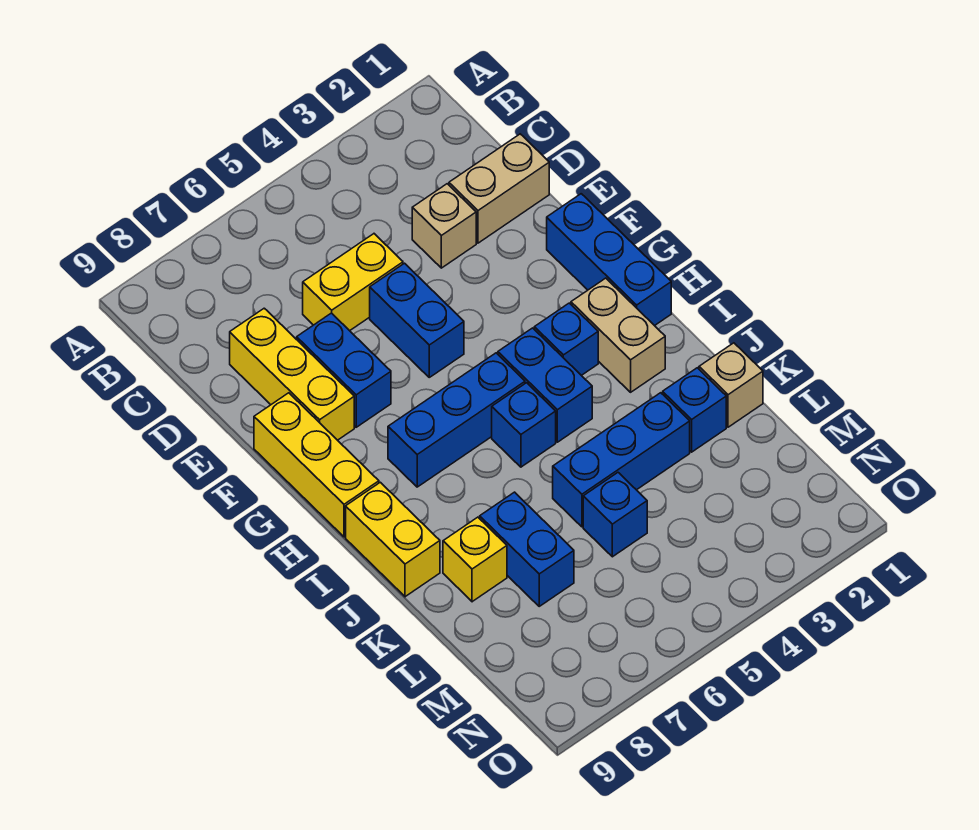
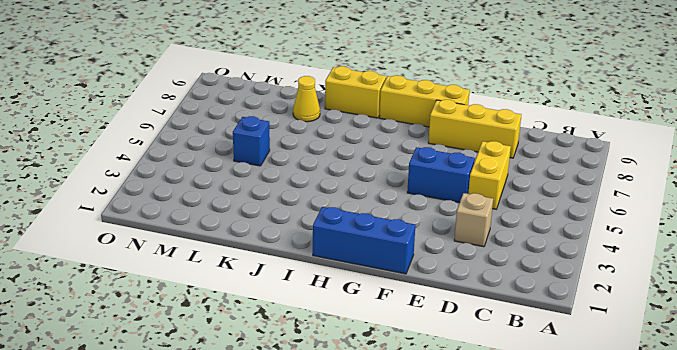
yellow cone K8 level 1 -> yellow brick K8 level 1
none -> tan brick D1:D2 level 1
none -> blue brick E7:F7 level 1
none -> tan brick H2:I2 level 1

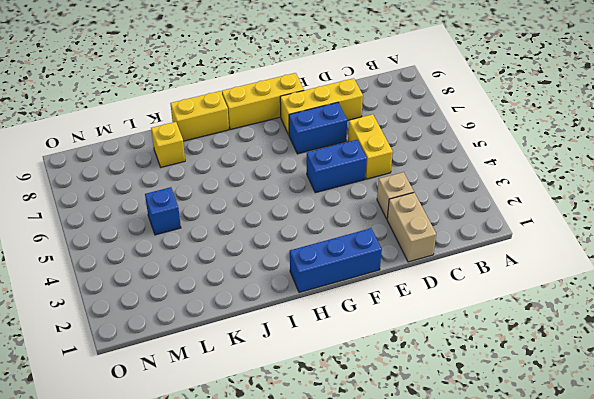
none -> tan brick H2:I2 level 1
none -> blue brick H3 level 1
none -> blue brick H4:I4 level 1

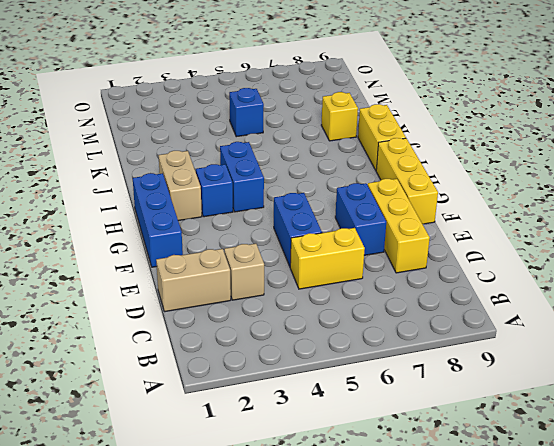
none -> blue brick H5:H7 level 1
none -> blue brick I5 level 1
none -> tan brick K1 level 1

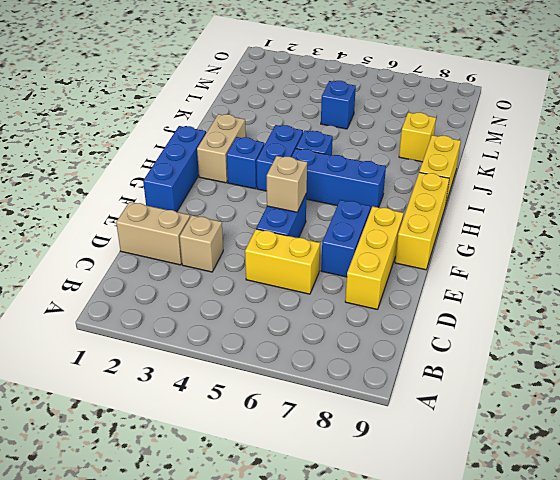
tan brick F5 level 2 -> tan brick K1 level 1
none -> blue brick K2 level 1
none -> blue brick K3:K5 level 1
none -> blue brick K7:L7 level 1

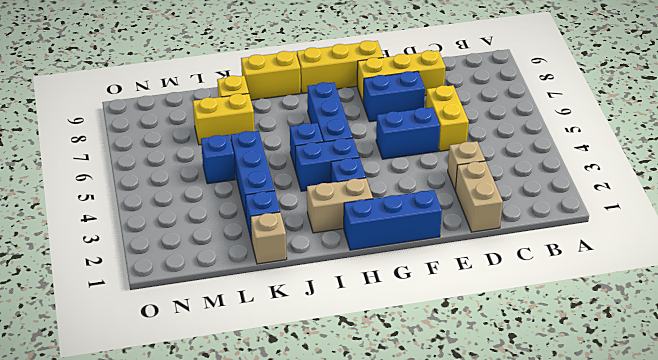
yellow brick K7:L7 level 1 -> blue brick K7:L7 level 1

